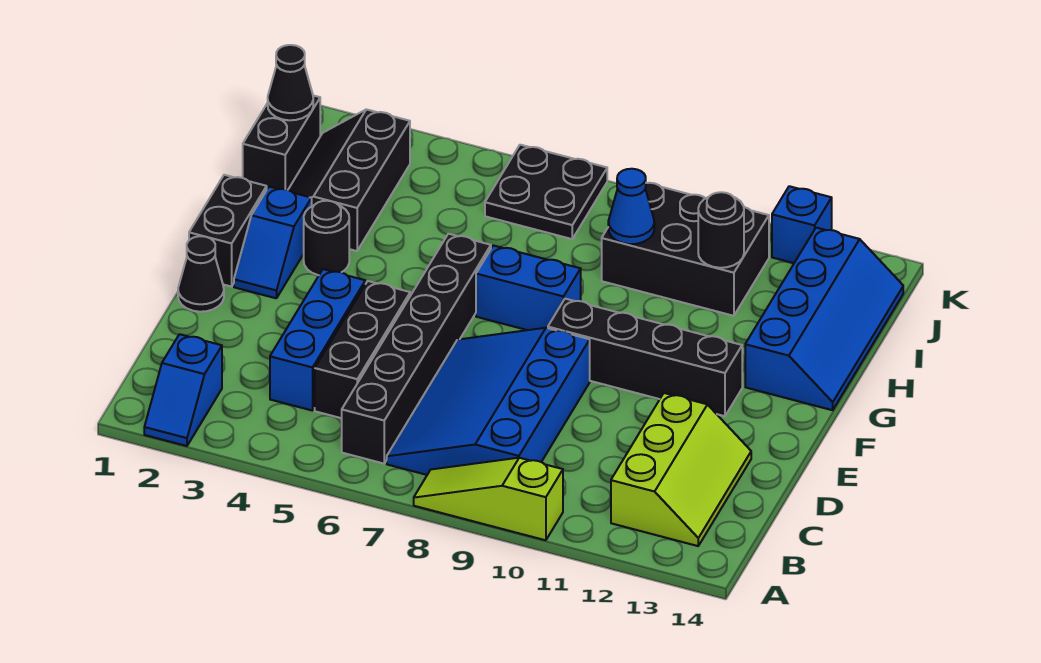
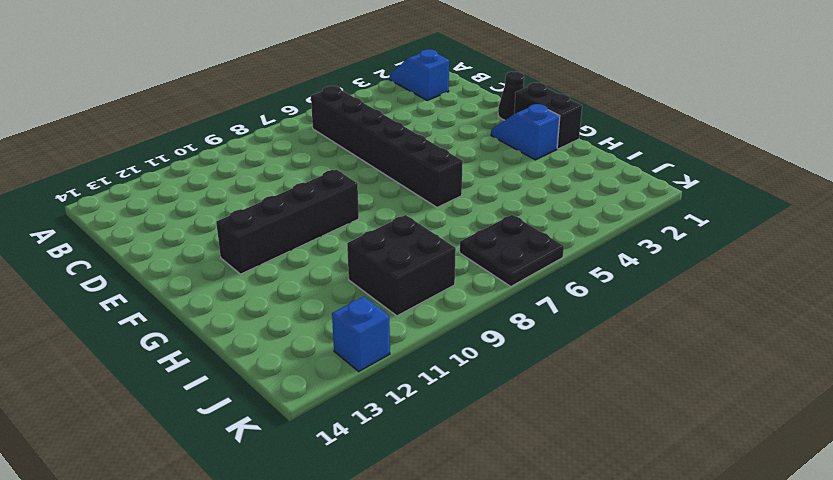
black brick I9:J10 level 1 -> black brick I9:J11 level 1
none -> lime slope A8:A10 level 1 top 10
none -> blue slope B7:E9 level 1 top 9
none -> lime slope B12:D13 level 1 top 12

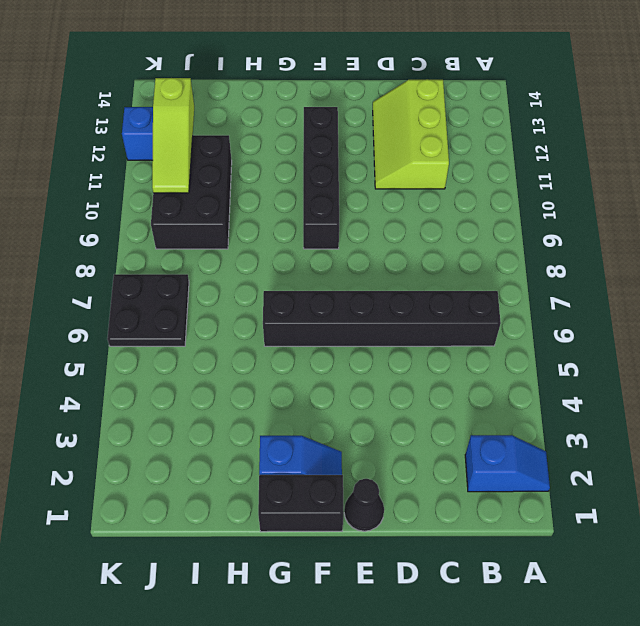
lime slope C11:D13 level 1 top C -> lime slope B12:D13 level 1 top 12
lime slope J10:J12 level 2 top 12 -> lime slope A8:A10 level 1 top 10
none -> blue slope B7:E9 level 1 top 9
none -> blue brick C4:E4 level 1
none -> black brick C5:E5 level 1

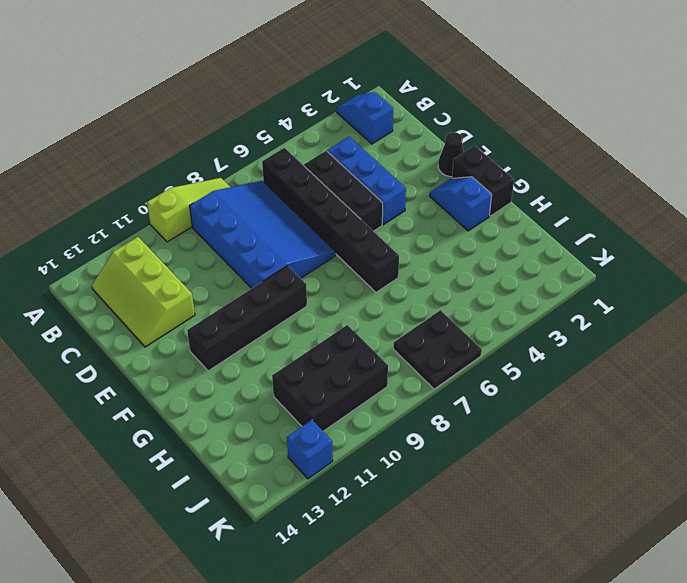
none -> black round brick G3 level 1
none -> blue brick G7:G8 level 1
none -> blue slope G13:J14 level 1 top 13

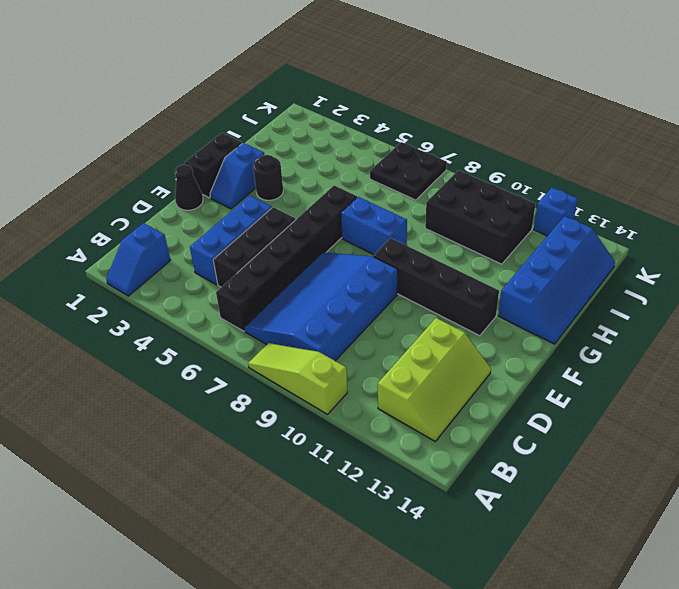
none -> black slope H2:J3 level 1 top 3
none -> black brick I1:J1 level 1
none -> blue cone I9 level 2

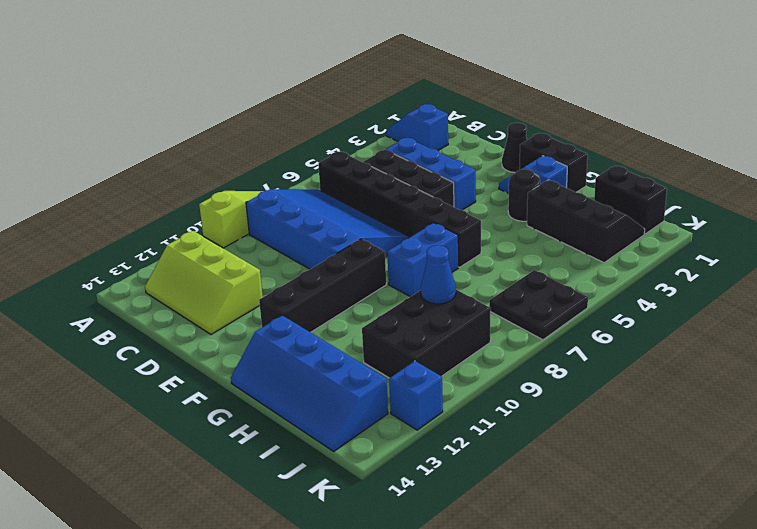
none -> black round brick I11 level 2
none -> black cone J1 level 2

